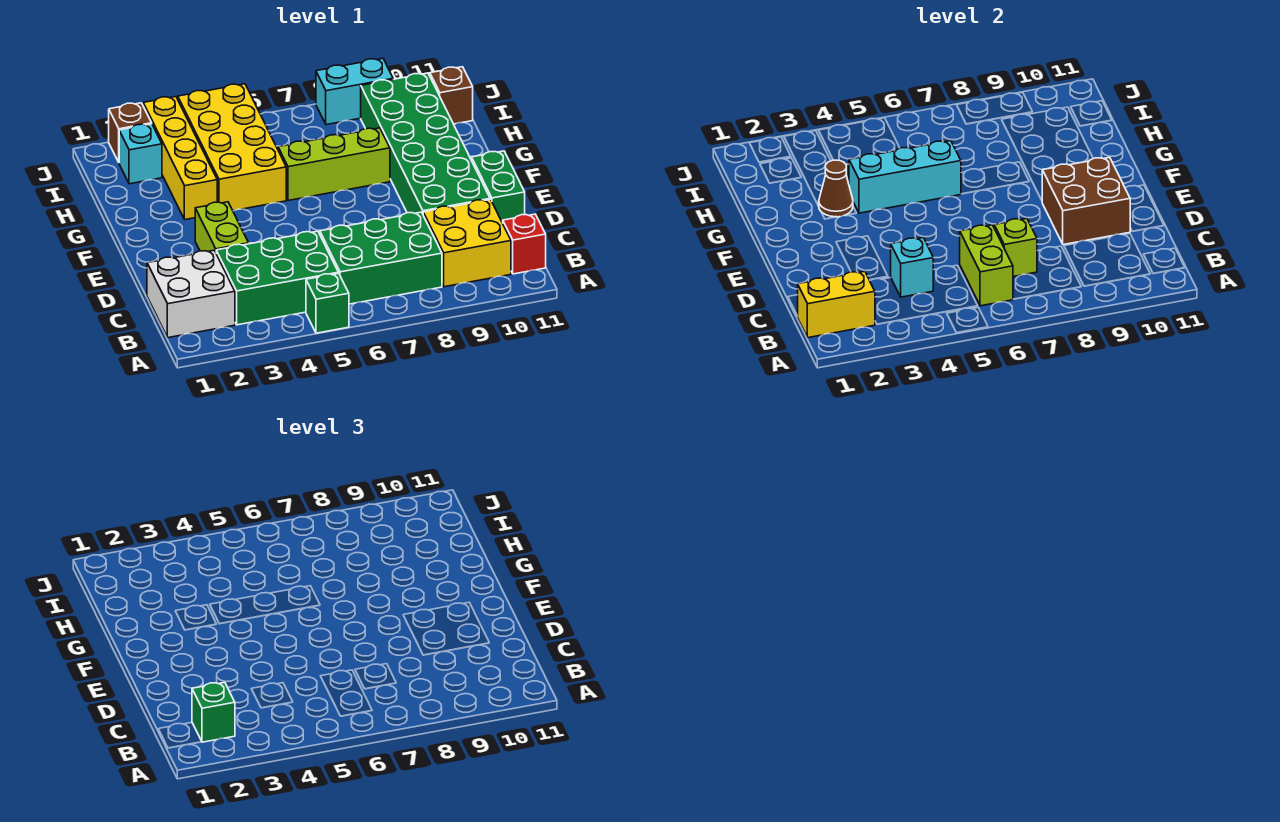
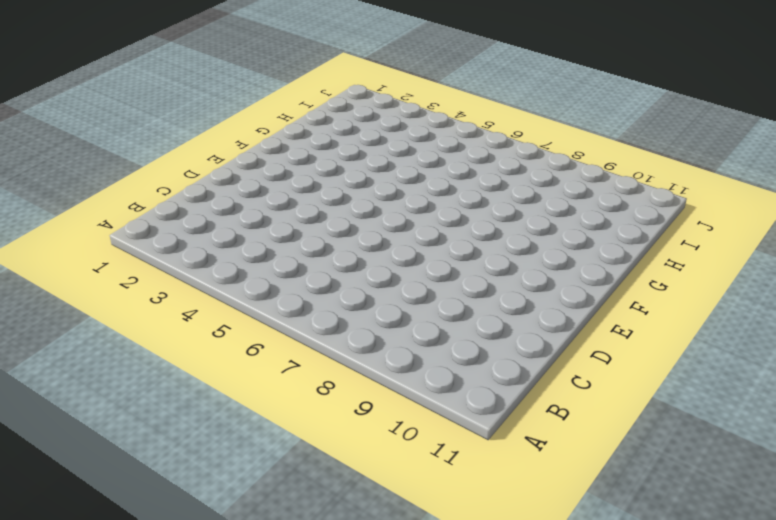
none -> green brick A5 level 1
none -> white brick B1:C2 level 1
none -> green brick B3:C5 level 1

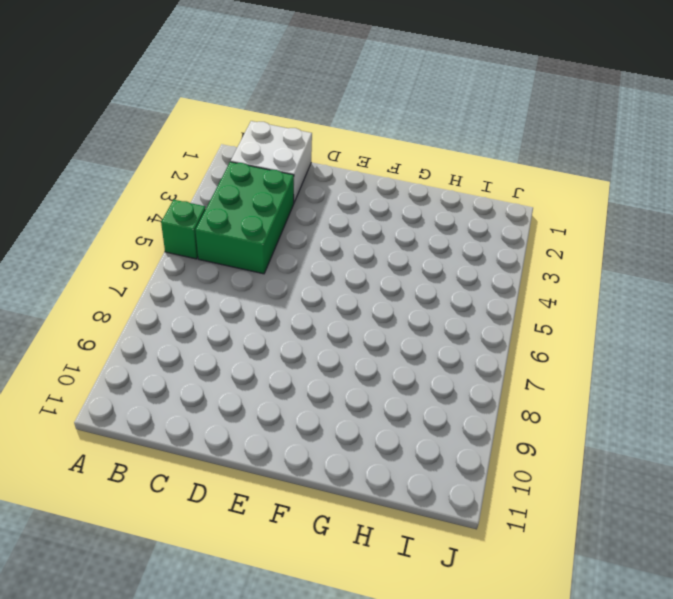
none -> green brick B6:C8 level 1
none -> yellow brick B9:C10 level 1
none -> red brick B11 level 1

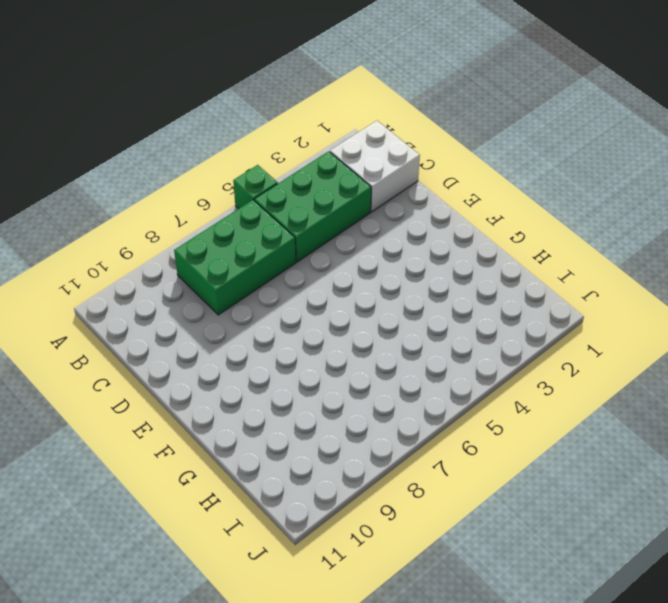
none -> yellow brick B9:C10 level 1
none -> red brick B11 level 1
none -> lime brick D3:E3 level 1

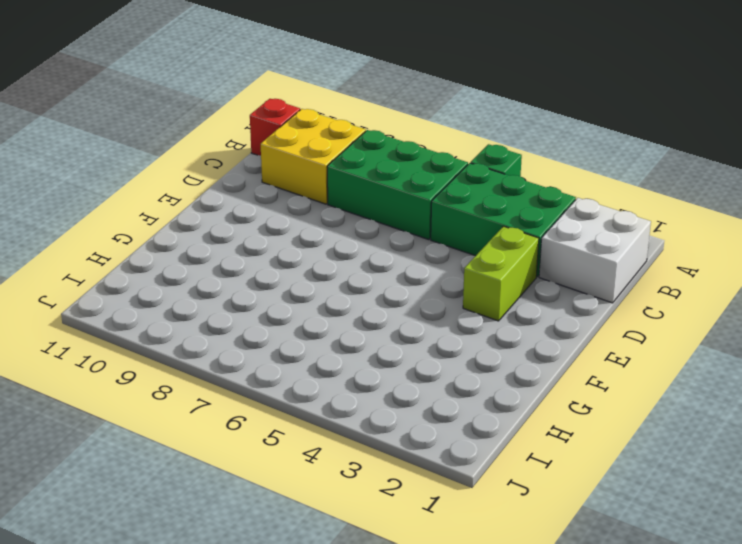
none -> green brick D9:I10 level 1
none -> green brick D11:E11 level 1
none -> yellow brick G3:J3 level 1

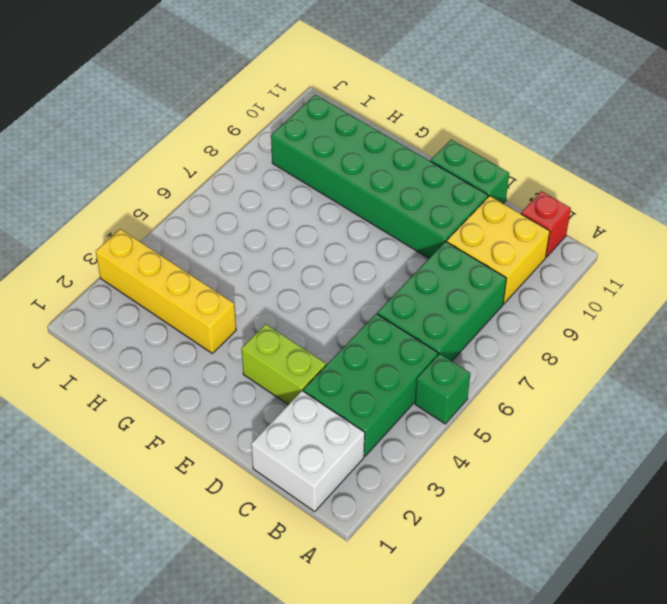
none -> yellow brick G4:J5 level 1
none -> lime brick G6:G8 level 1
none -> cyan brick I2 level 1

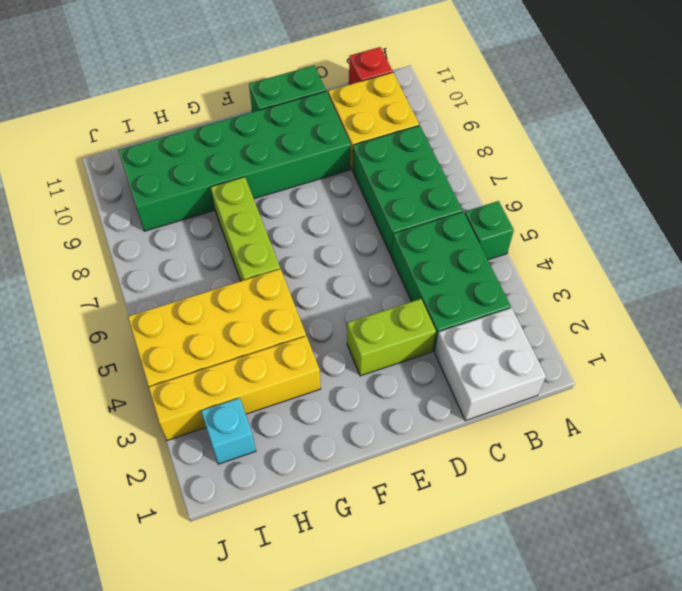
none -> brown brick I11 level 1
none -> brown brick J2 level 1
none -> cyan brick J8:J9 level 1

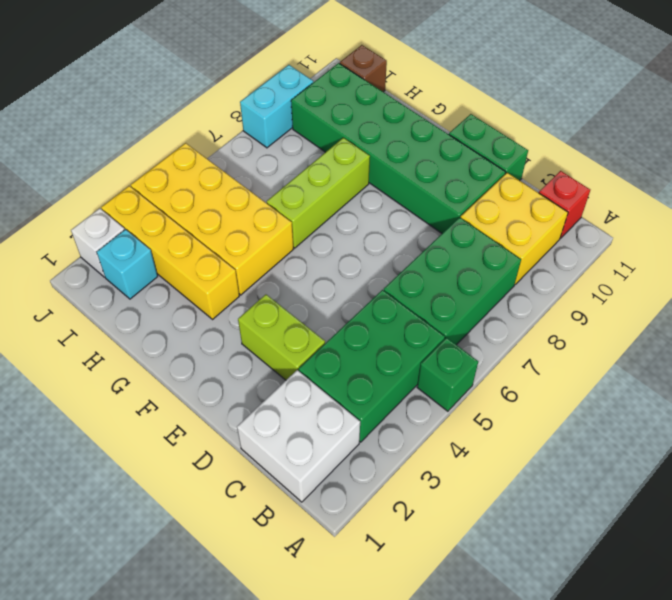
white brick J2 level 1 -> brown brick J2 level 1
none -> yellow brick B1:B2 level 2
none -> lime brick B6:C6 level 2
none -> cyan brick C4 level 2

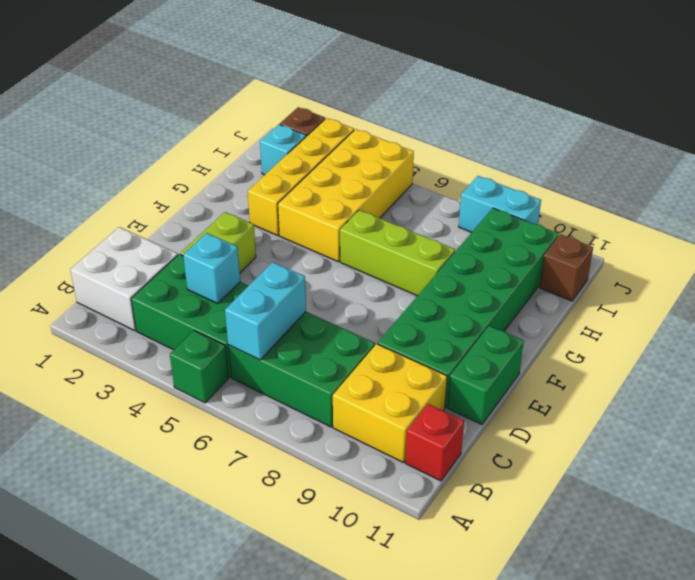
cyan brick B6:C6 level 2 -> lime brick B6:C6 level 2
none -> yellow brick B1:B2 level 2
none -> lime brick C7 level 2
none -> brown brick D9:E10 level 2

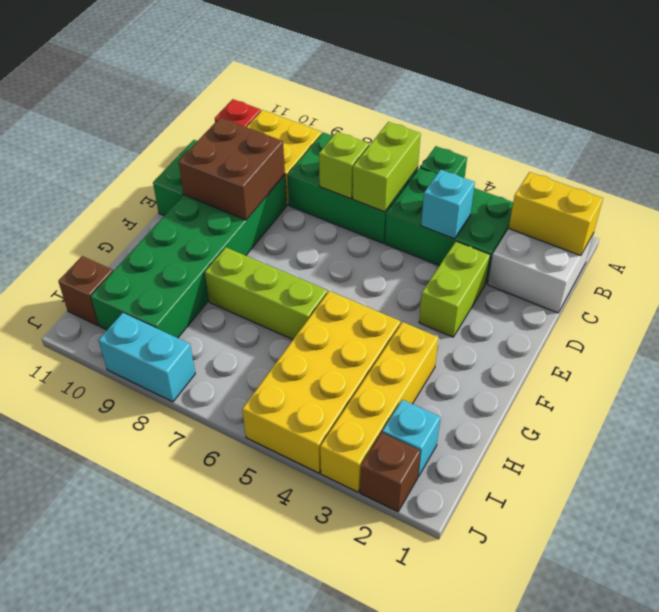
none -> brown cone G3 level 2
none -> cyan brick G4:G6 level 2
none -> green brick B2 level 3

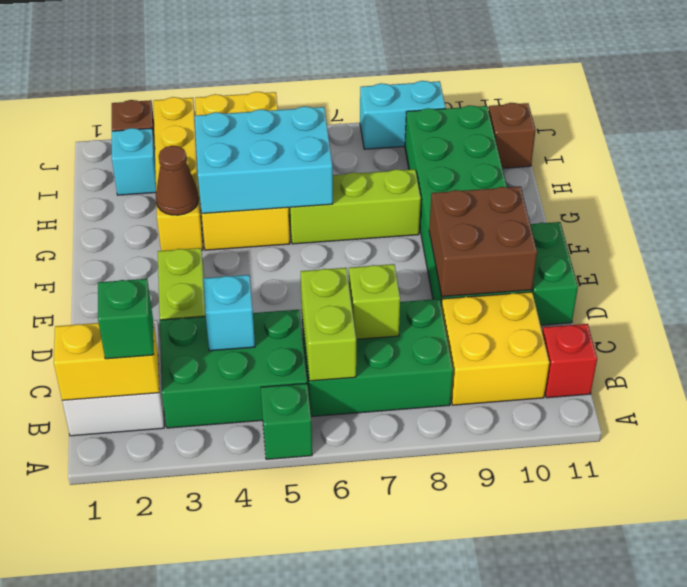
cyan brick G4:H6 level 2 -> cyan brick G4:G6 level 2

